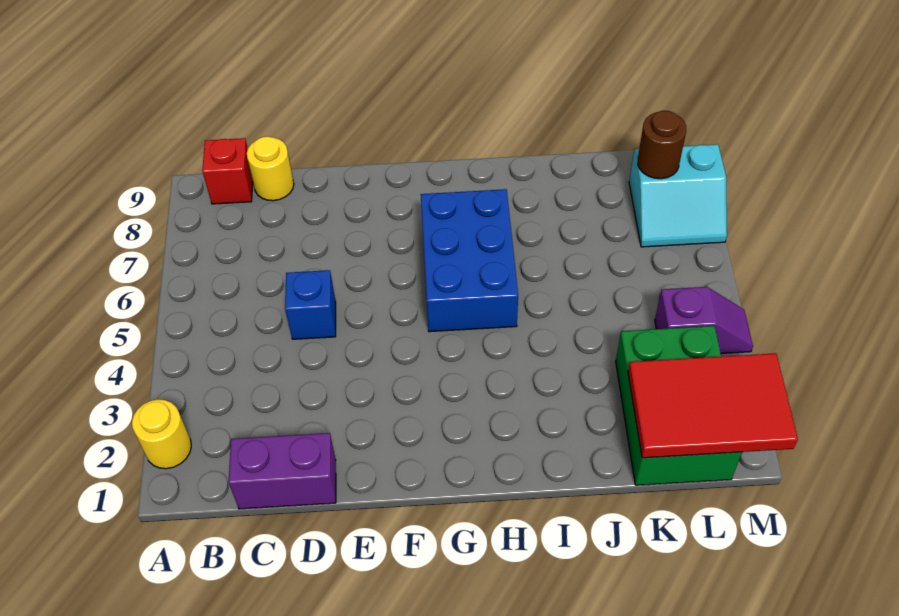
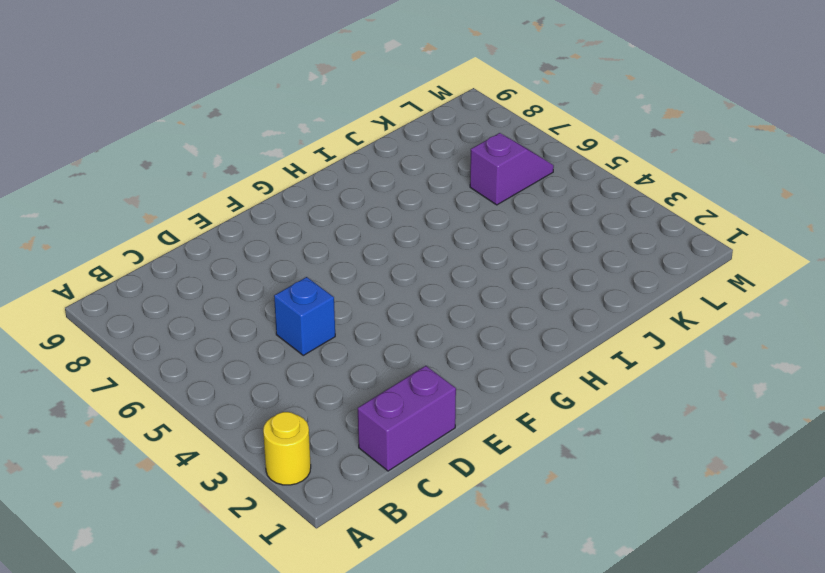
purple slope K6:L6 level 1 top K -> purple slope L4:M4 level 1 top L
none -> red brick B9 level 1
none -> yellow round brick C9 level 1

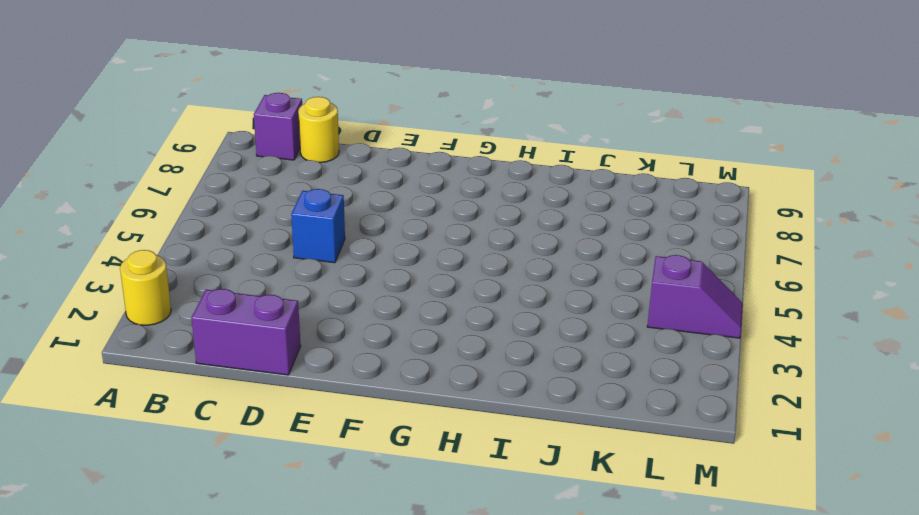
purple brick B9 level 1 -> red brick B9 level 1
none -> blue brick G5:H7 level 1
none -> green brick K1:L3 level 1

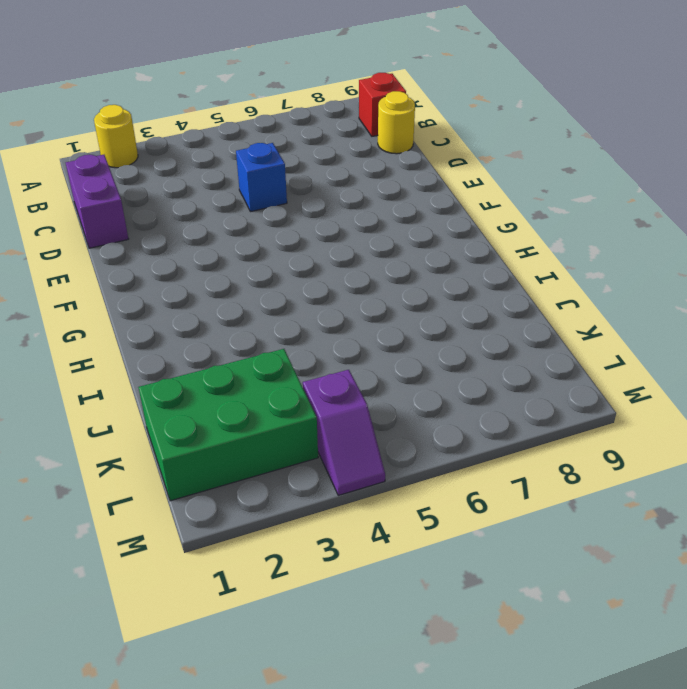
none -> blue brick G5:H7 level 1
none -> cyan slope L7:M8 level 1 top 8

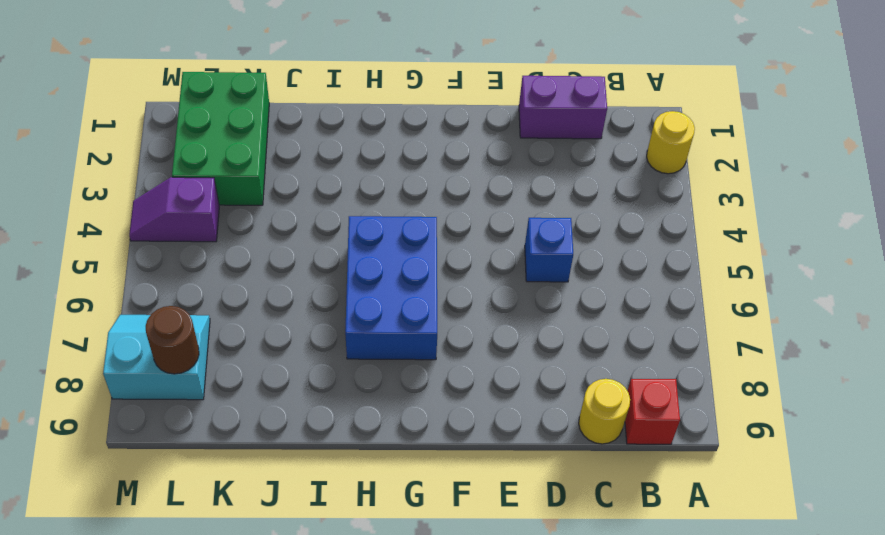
none -> red tile K1:M2 level 2

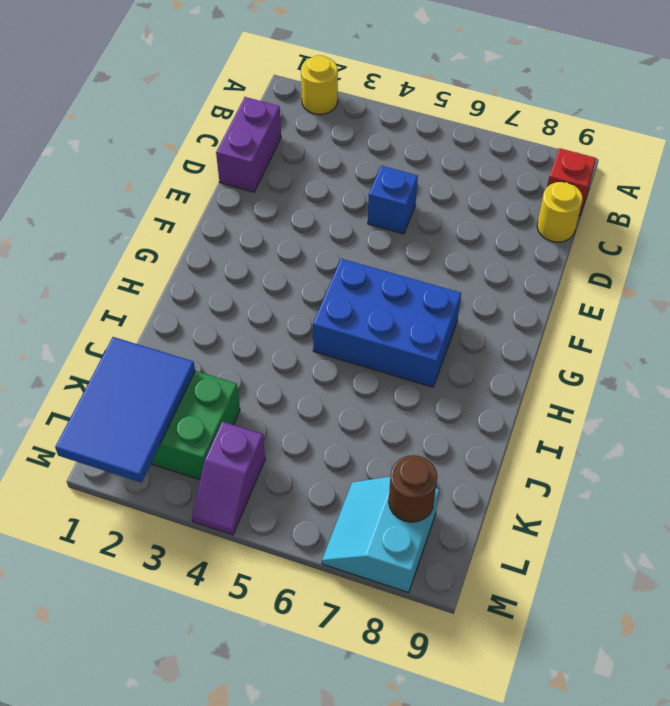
blue tile K1:M2 level 2 -> red tile K1:M2 level 2

